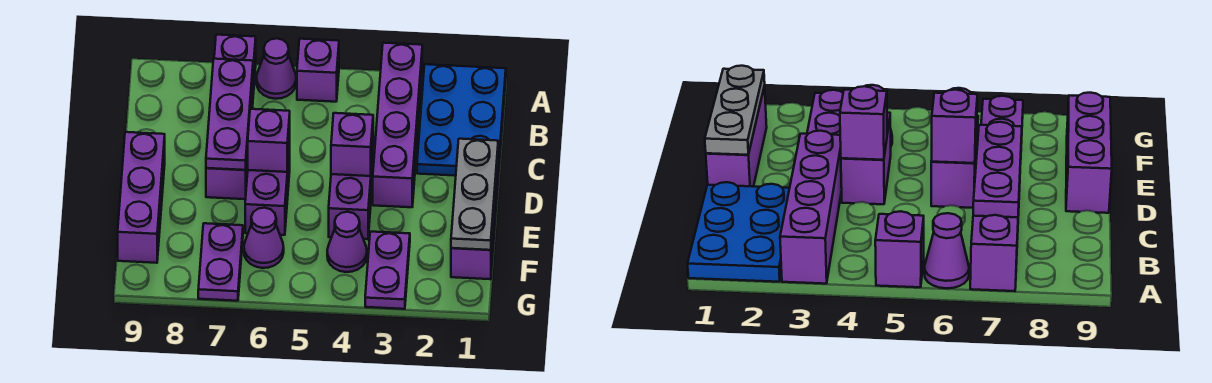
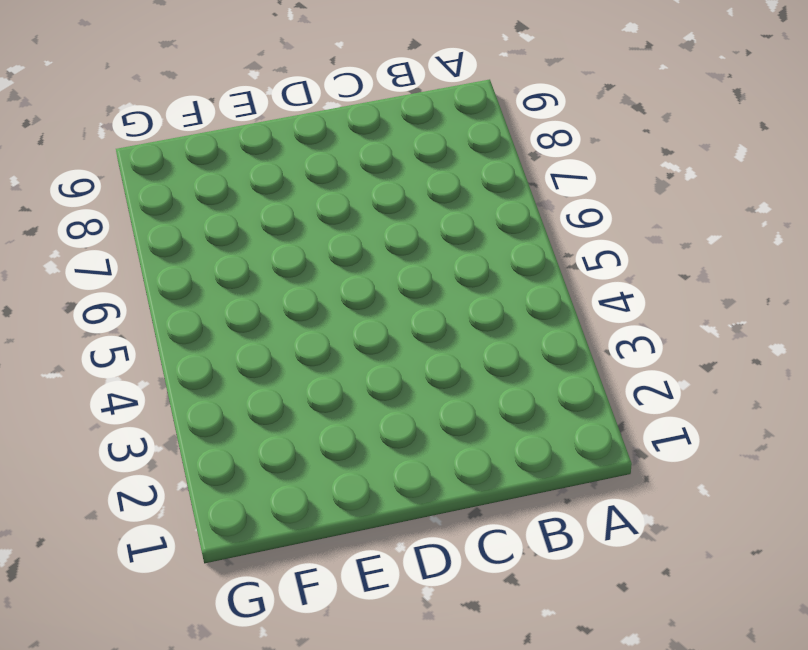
none -> blue plate A1:C2 level 1
none -> purple brick A3:D3 level 1
none -> purple brick A5 level 1

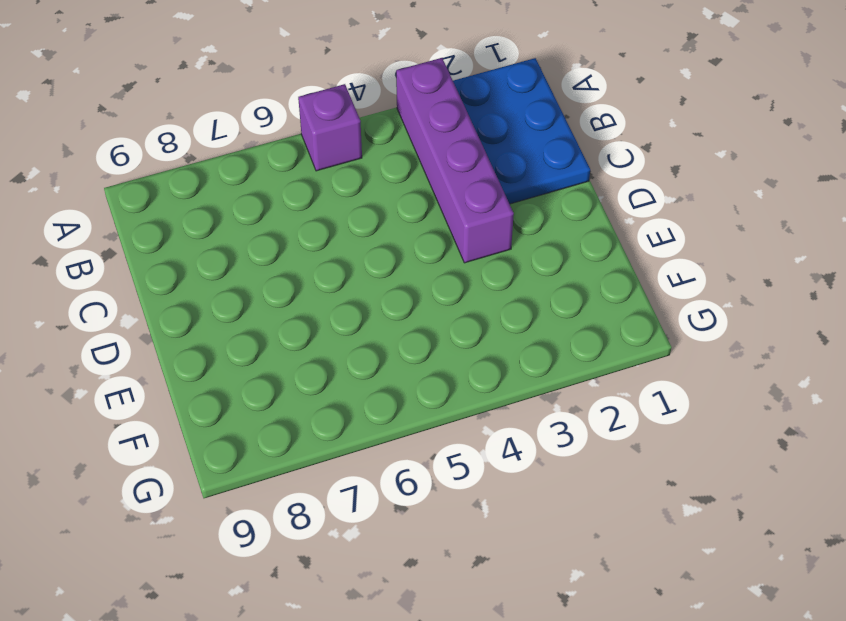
none -> purple cone A6 level 1
none -> purple brick A7:D7 level 1
none -> purple brick D1:F1 level 1

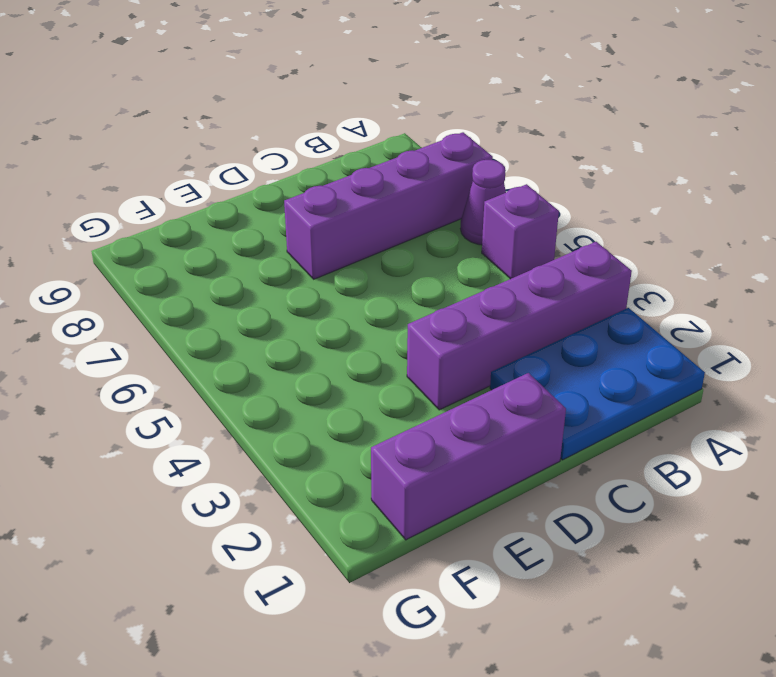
none -> purple brick D4:E4 level 1
none -> purple brick D6:E6 level 1
none -> purple brick D9:F9 level 1

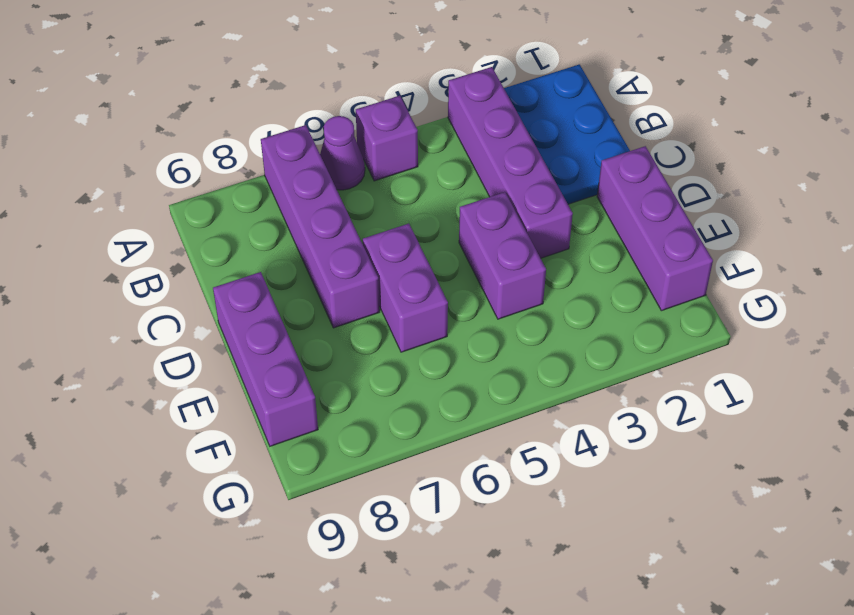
none -> purple plate F3:G3 level 1
none -> purple cone F4 level 1
none -> purple cone F6 level 1

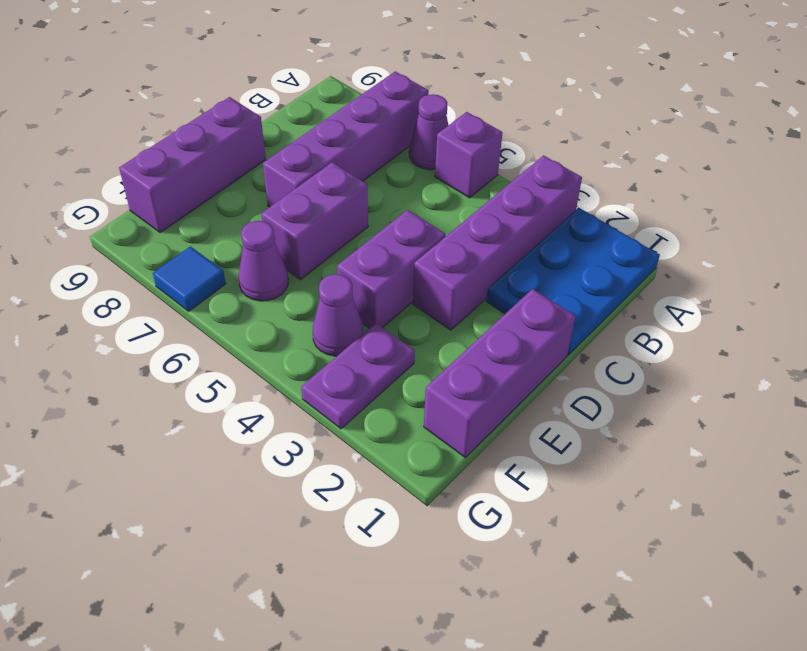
blue tile G7 level 1 -> purple plate F7:G7 level 1
none -> purple plate B7:D7 level 2
none -> grey plate D1:F1 level 2
none -> purple brick D4 level 2

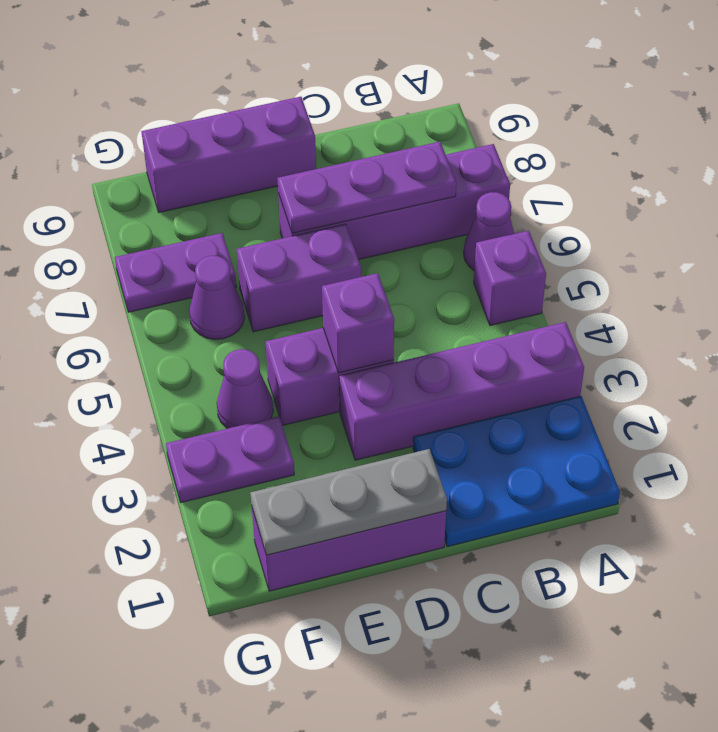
none -> purple brick D6 level 2

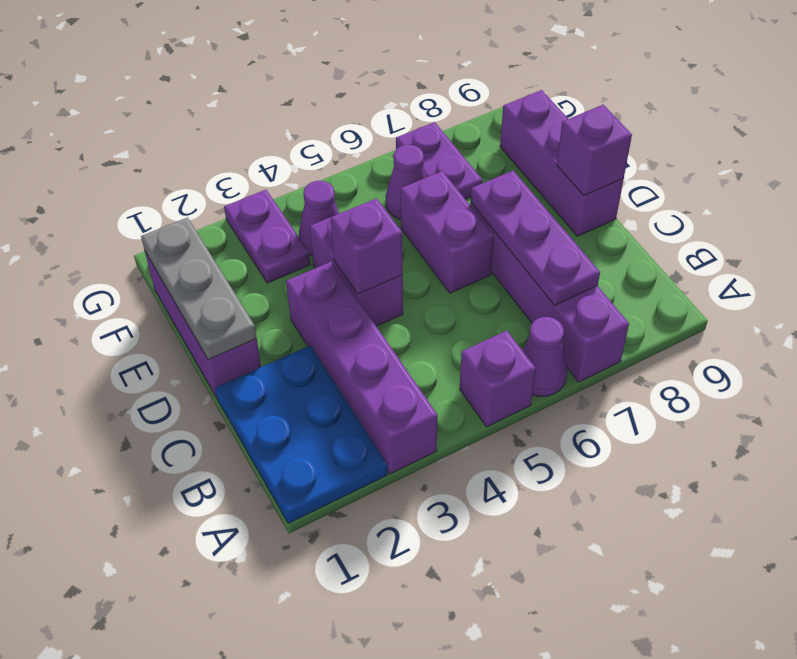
purple brick D9 level 2 -> purple brick D6 level 2

